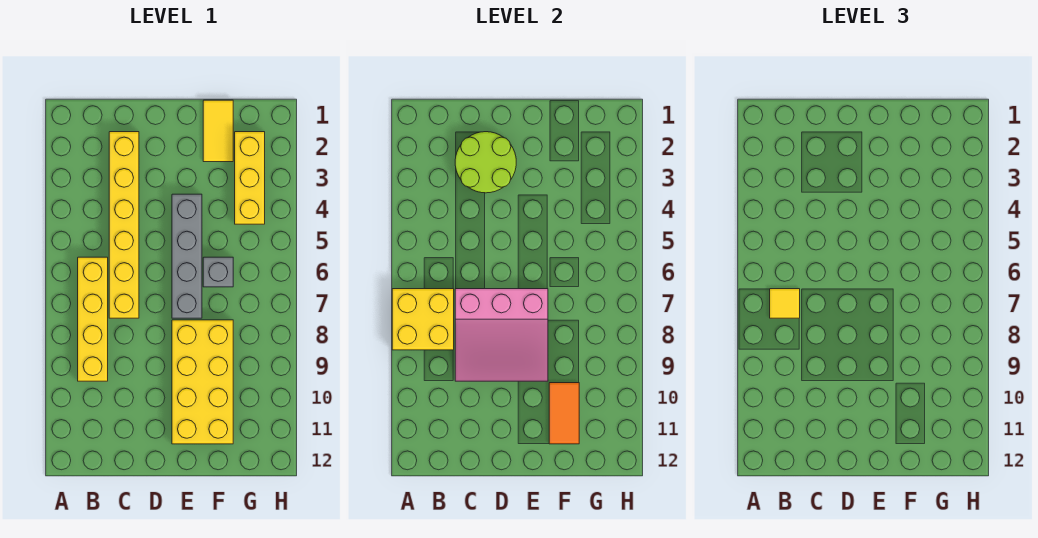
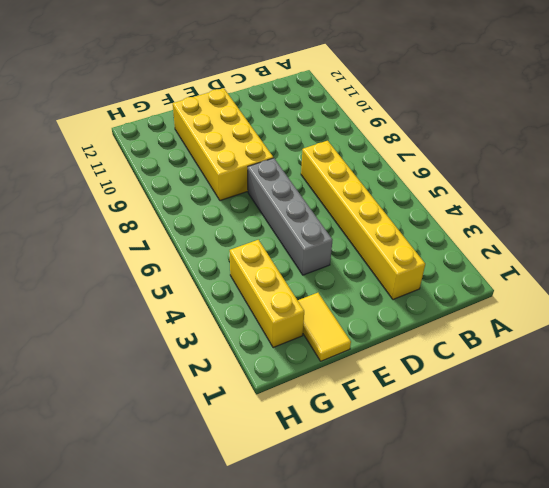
none -> yellow brick B6:B9 level 1
none -> grey brick F6 level 1
none -> yellow brick A7:B8 level 2

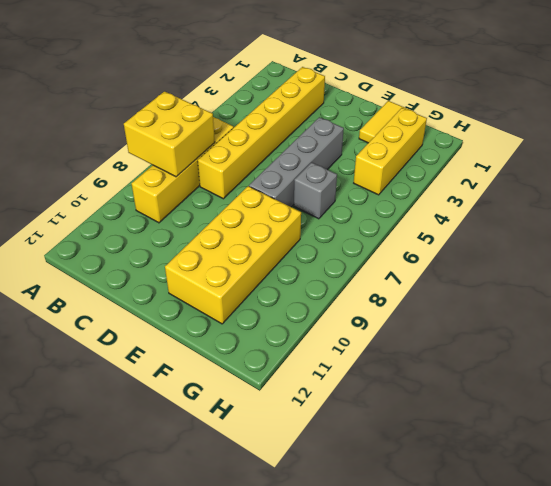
none -> lime round brick C2:D3 level 2
none -> pink slope C7:E9 level 2 top 7
none -> orange tile F10:F11 level 2

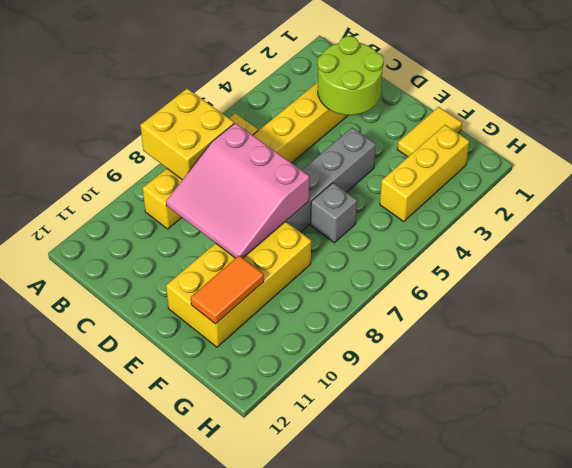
none -> yellow tile B7 level 3

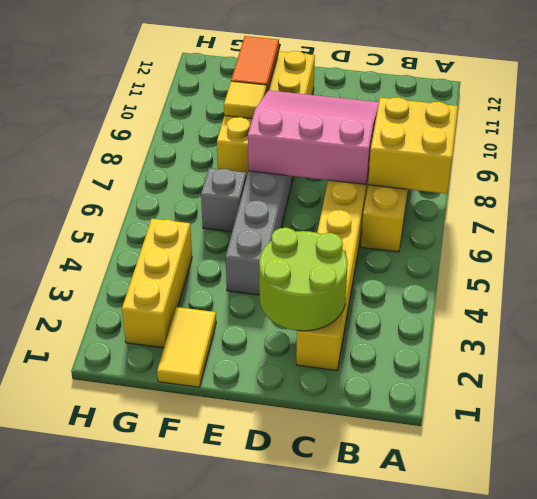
yellow tile F9 level 2 -> yellow tile B7 level 3

